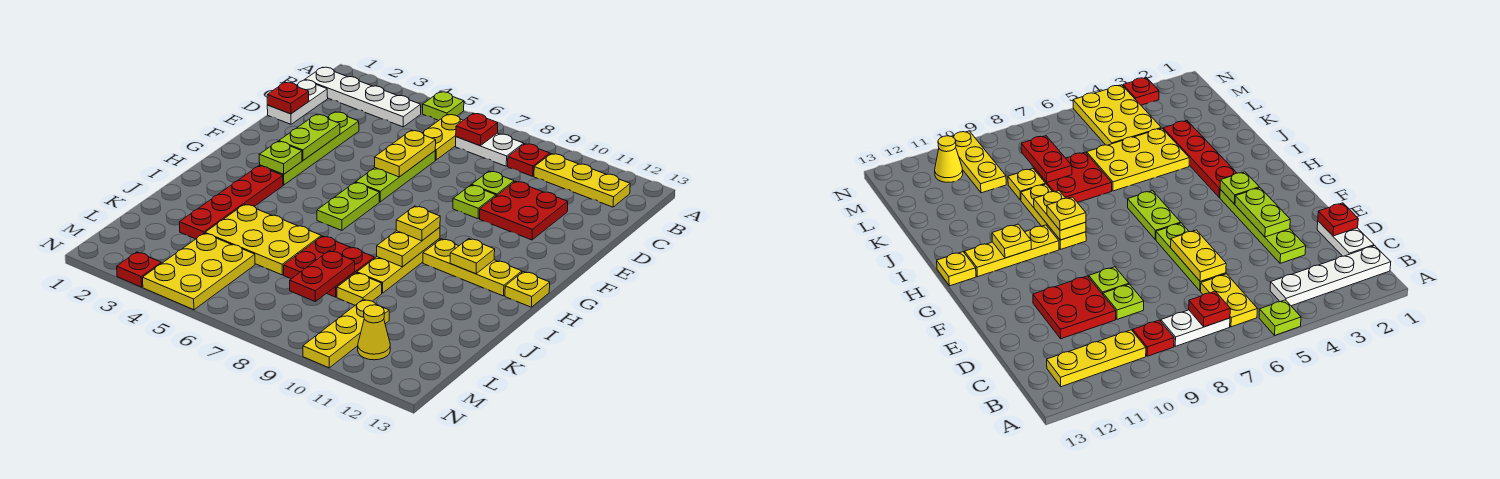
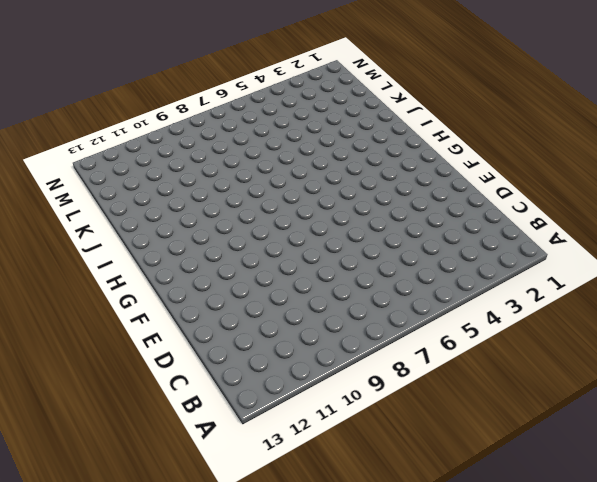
none -> lime plate A5 level 1
none -> white plate B1:B4 level 1
none -> yellow plate B6:C6 level 1
none -> white plate B7:B8 level 1

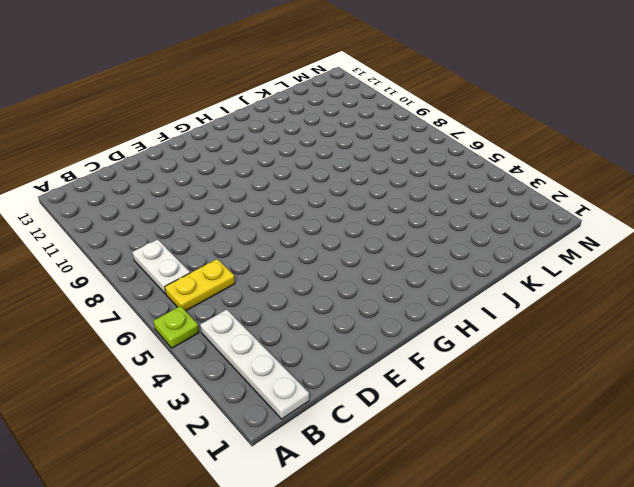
none -> red plate B9 level 1
none -> yellow plate B10:B12 level 1
none -> white plate C1:D1 level 1
none -> lime plate D3:G3 level 1

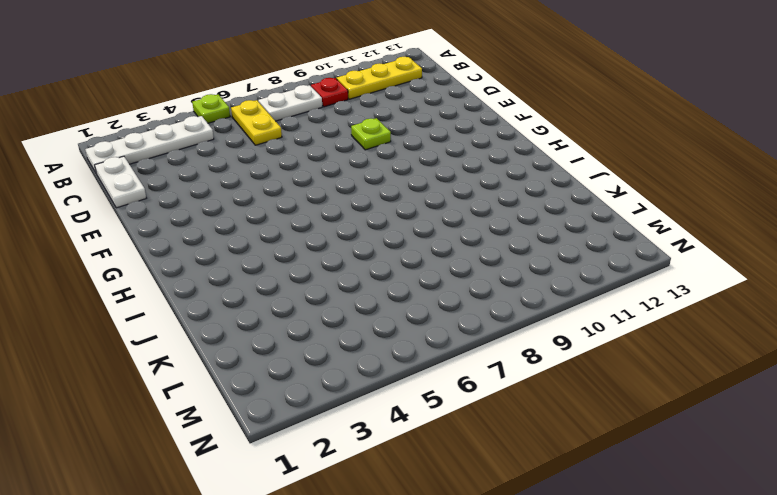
none -> lime plate D3:G3 level 1
none -> lime plate D6:F6 level 1
none -> lime plate D9 level 1
none -> red plate D10:E11 level 1

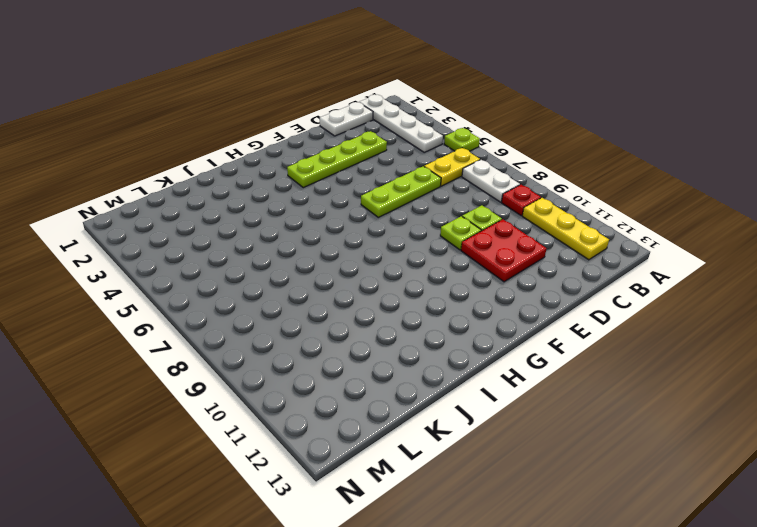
none -> lime plate G6:H6 level 1
none -> red plate H3:K3 level 1
none -> yellow plate H9:J9 level 1
none -> yellow plate H10:H12 level 1

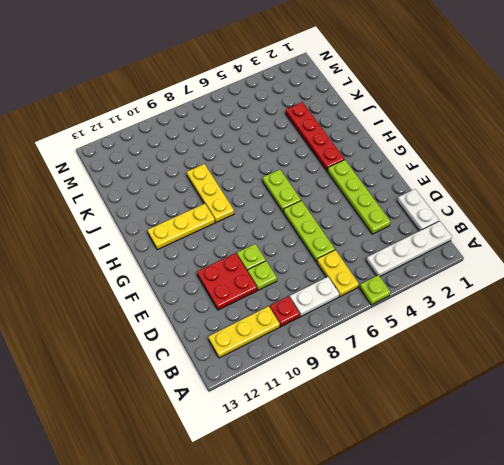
none -> yellow plate H13 level 1
none -> yellow plate J4:K6 level 1
none -> red plate J7:K8 level 1
none -> yellow plate K9 level 1

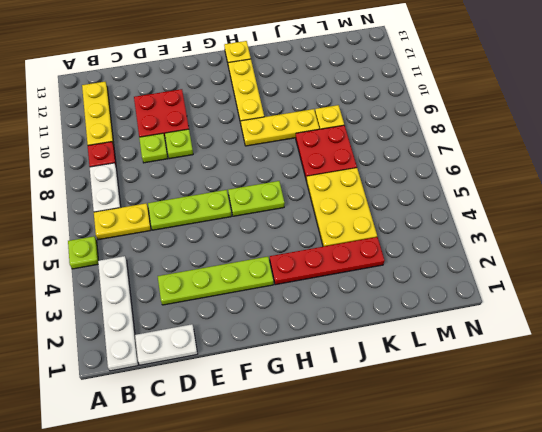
none -> yellow plate L4:N5 level 1
none -> yellow plate L10:N10 level 1
none -> yellow cone M11 level 1
none -> red plate N3 level 1

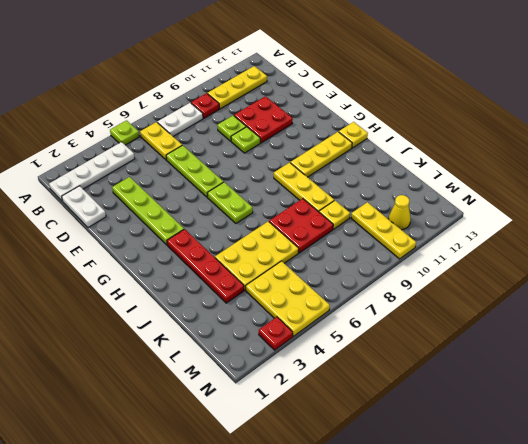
none -> red plate B7 level 2
none -> red plate D1 level 2
none -> yellow plate D6:E6 level 2
none -> lime plate E3:F3 level 2

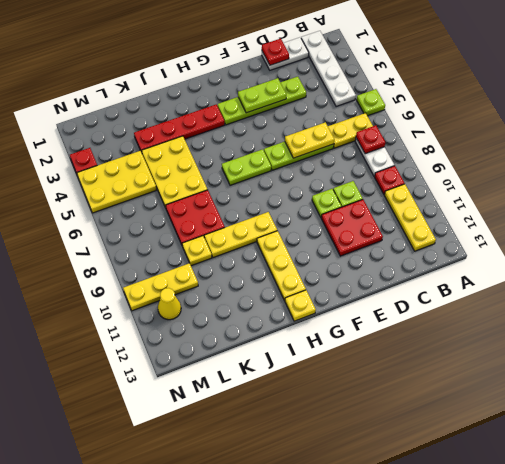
none -> lime plate G3 level 2
none -> yellow plate H9:I9 level 2
none -> yellow plate H11 level 2
none -> red plate K8:L8 level 2

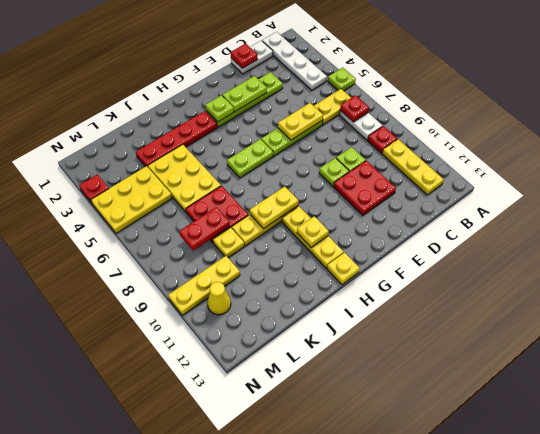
none -> yellow plate H9 level 3

